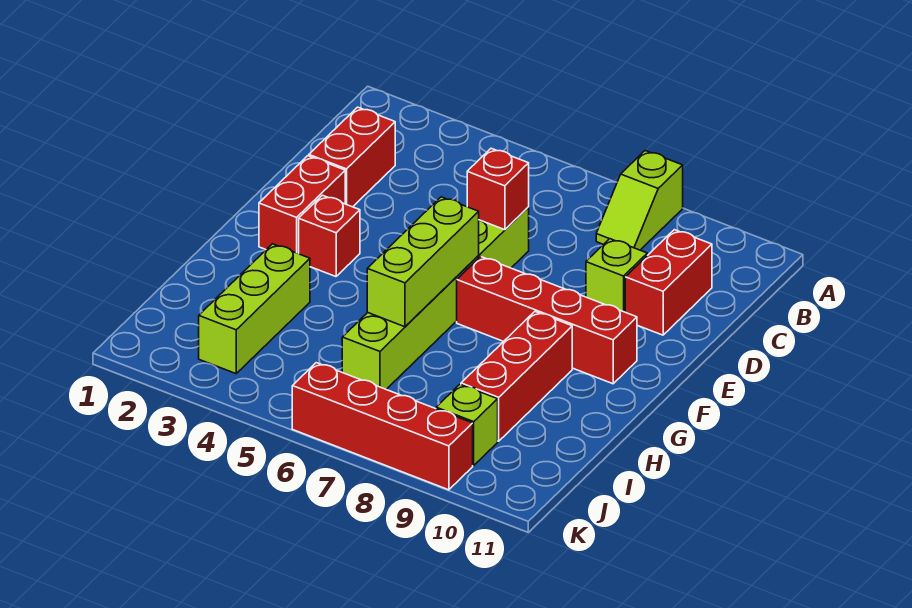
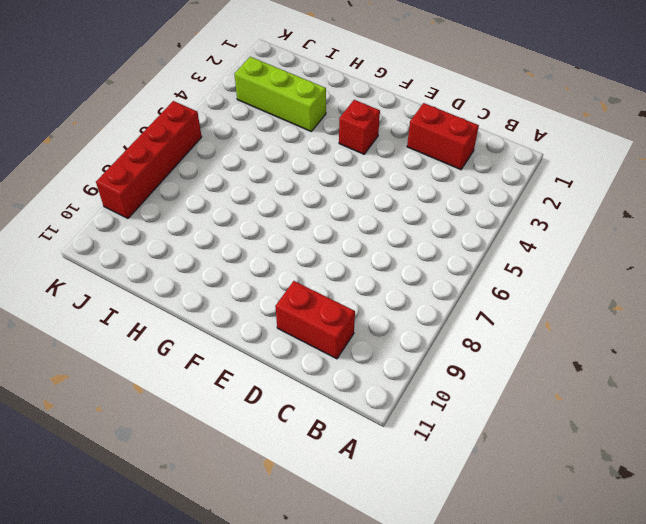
none -> lime slope A8:B8 level 1 top A
none -> lime brick D6:I6 level 1
none -> lime brick D9 level 1

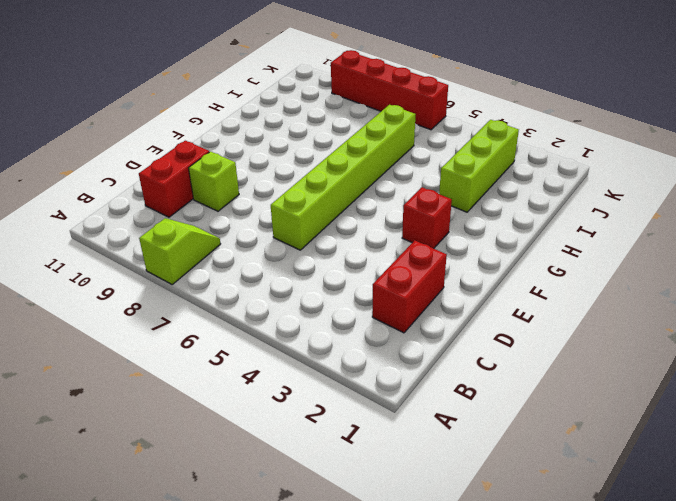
none -> red brick E2:F2 level 1
none -> red brick F7:F10 level 1
none -> red brick G9:I9 level 1

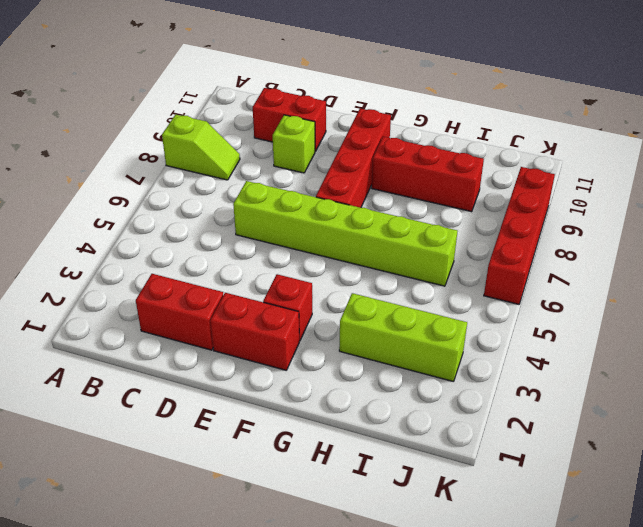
none -> lime brick J9 level 1
none -> red brick D6 level 2
none -> lime brick F6:H6 level 2

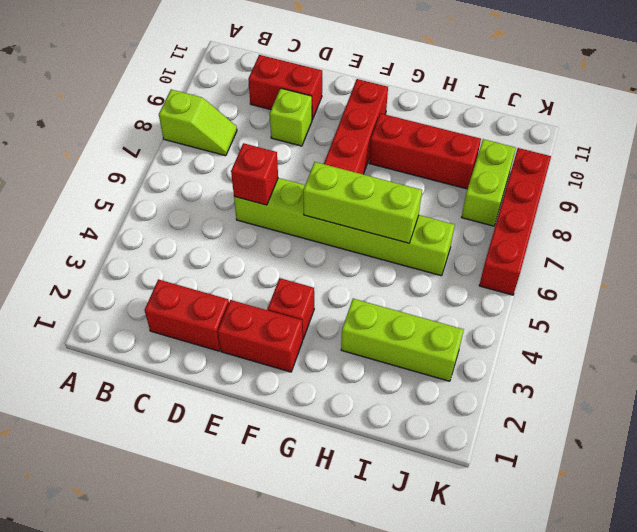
lime brick J8:J9 level 1 -> lime brick J9 level 1

